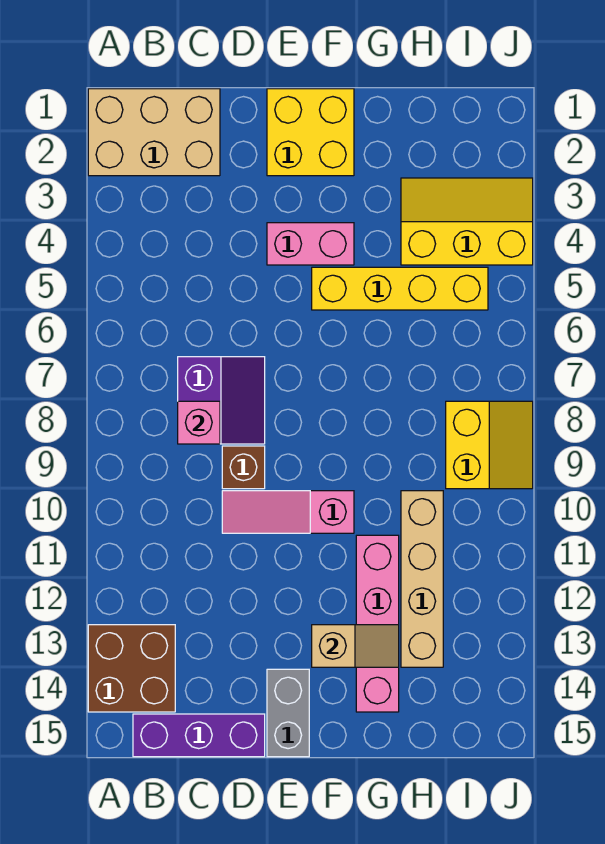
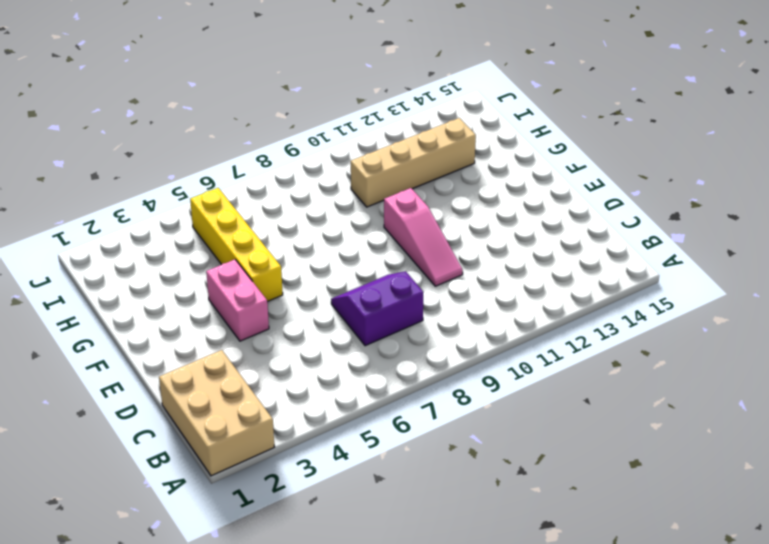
none -> brown brick A13:B14 level 1
none -> purple brick B15:D15 level 1
none -> brown brick D9 level 1

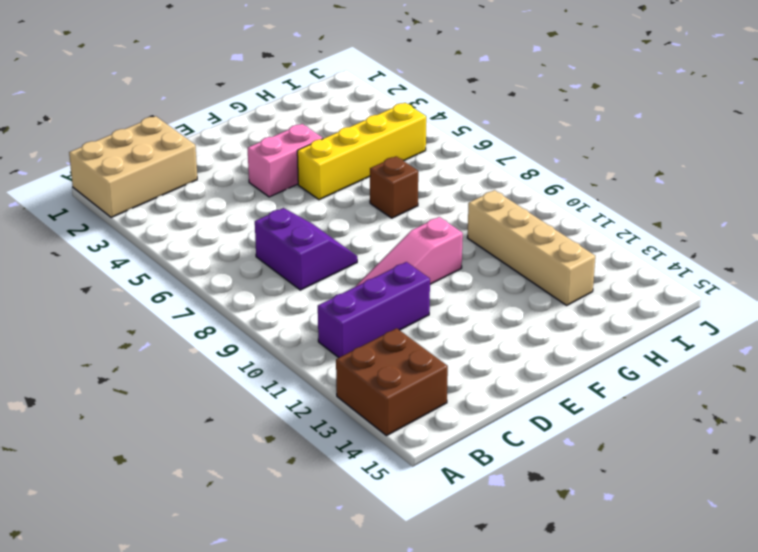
purple brick B11:D11 level 1 -> purple brick B15:D15 level 1
brown brick G7 level 1 -> brown brick D9 level 1
none -> yellow brick E1:F2 level 1
none -> grey brick E14:E15 level 1
none -> pink brick G11:G14 level 1

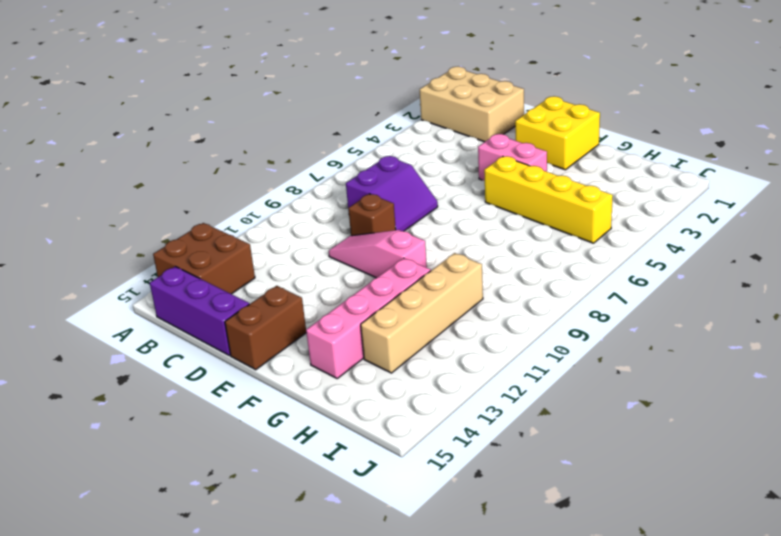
brown brick E14:E15 level 1 -> grey brick E14:E15 level 1
none -> yellow slope H3:J4 level 1 top 4
none -> yellow slope I8:J9 level 1 top I
none -> pink brick C8 level 2

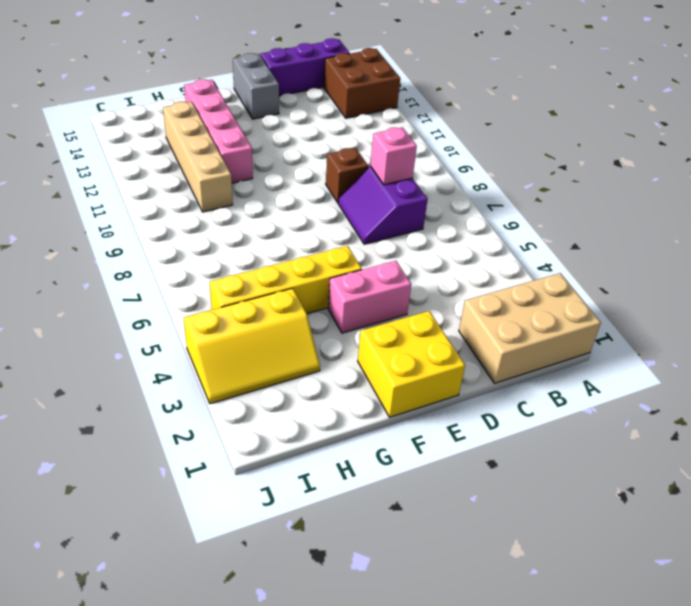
none -> pink slope D10:F10 level 1 top F
none -> yellow slope I8:J9 level 1 top I
none -> tan slope F13:G13 level 2 top F

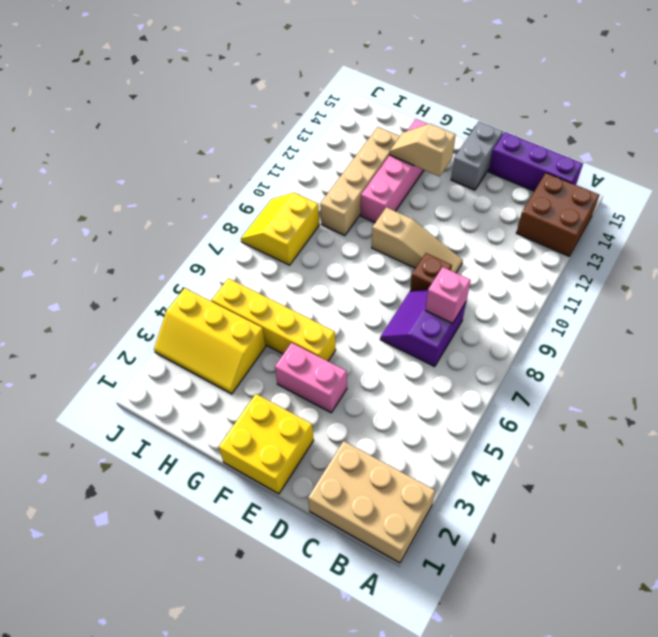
tan slope D10:F10 level 1 top F -> pink slope D10:F10 level 1 top F

